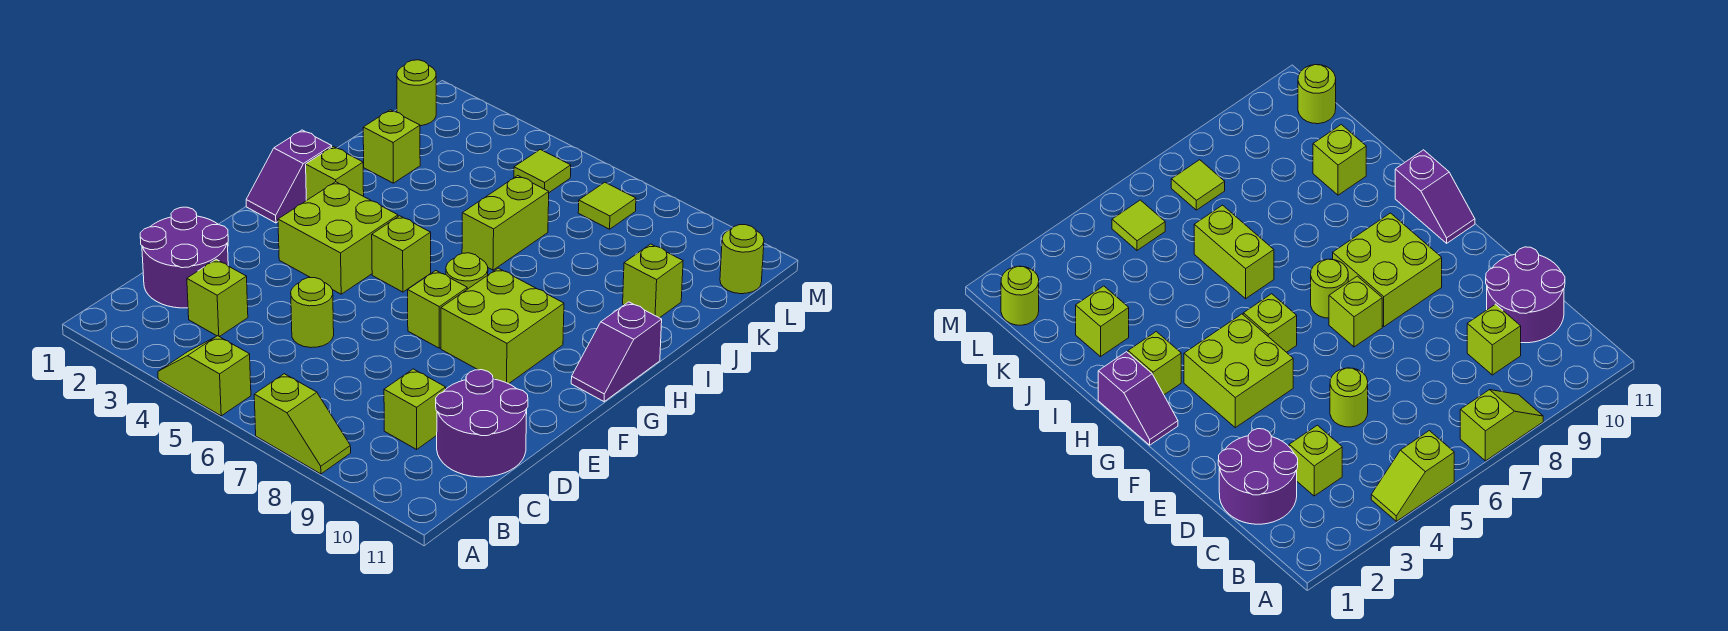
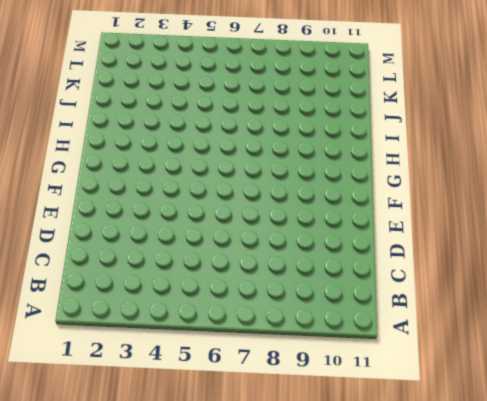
none -> lime slope A4:A5 level 1 top 5
none -> lime slope A7:A8 level 1 top 7
none -> purple round brick C1:D2 level 1

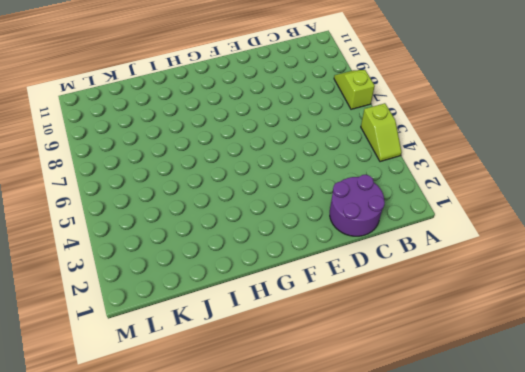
none -> lime brick C3 level 1
none -> lime brick C9 level 1
none -> purple round brick C10:D11 level 1

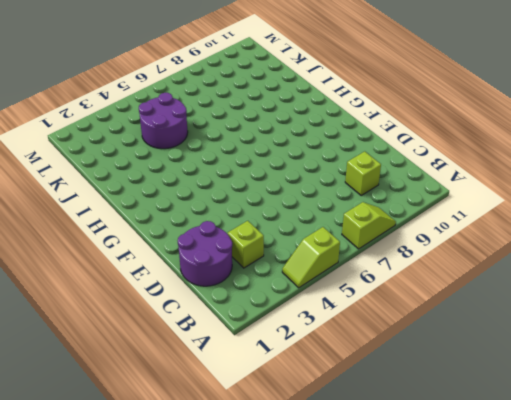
purple round brick J4:K5 level 1 -> purple round brick C10:D11 level 1
none -> lime round brick D5 level 1
none -> lime brick F3:G4 level 1
none -> lime brick F7 level 1

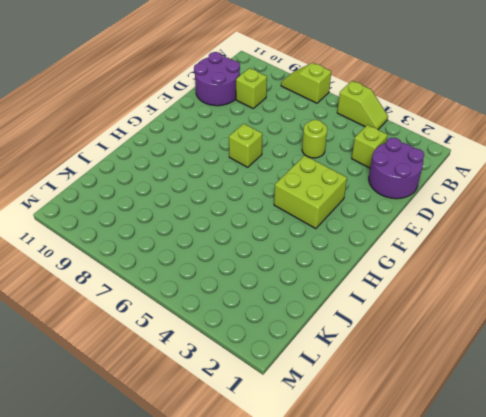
none -> lime brick F8:G9 level 1
none -> purple slope G1:H1 level 1 top H
none -> lime brick G5 level 1

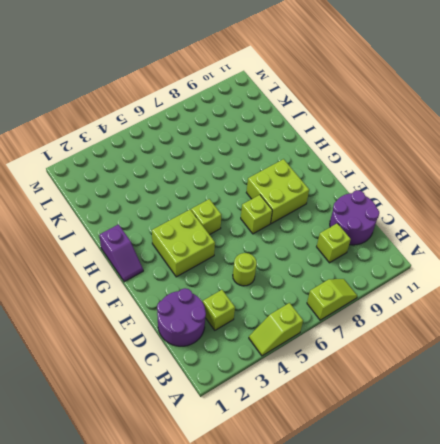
none -> lime round brick G7 level 1
none -> purple slope G11:H11 level 1 top H
none -> lime brick H2 level 1

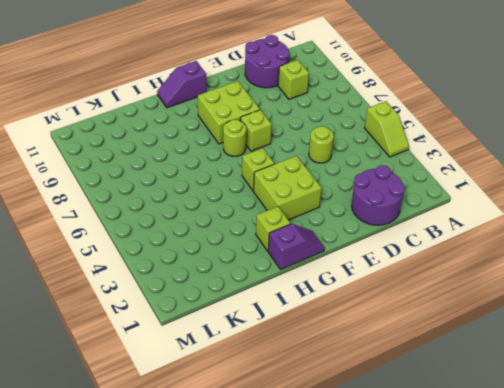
purple slope G11:H11 level 1 top G -> purple slope G11:H11 level 1 top H
none -> lime slope A7:A8 level 1 top 7
none -> lime brick C3 level 1
none -> lime brick I6:J6 level 1

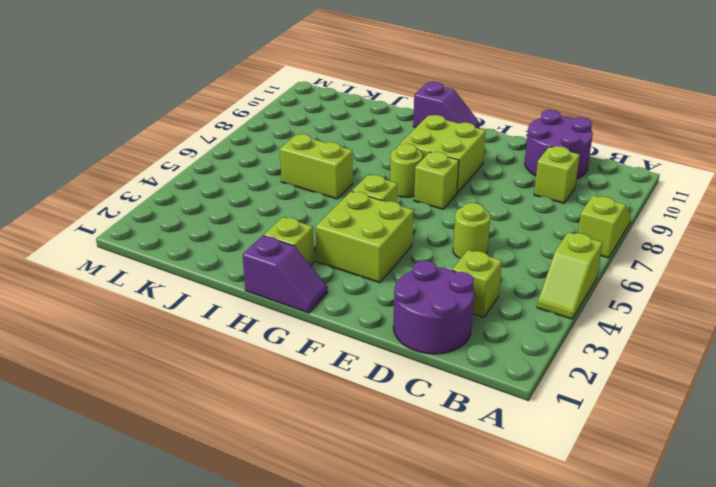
none -> lime brick J2 level 1
none -> lime brick J10 level 1
none -> lime round brick L1 level 1

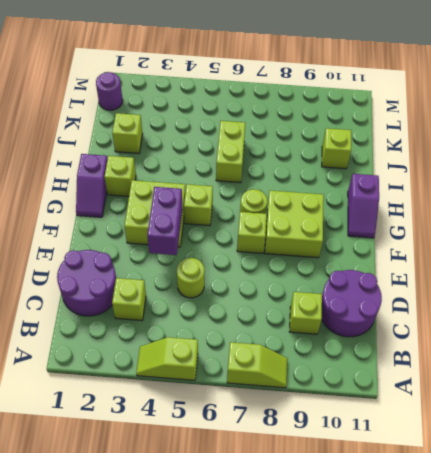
purple brick E4:F4 level 2 -> none
purple round brick L1 level 1 -> lime round brick L1 level 1
none -> lime tile L5 level 1
none -> lime tile L7 level 1
none -> lime round brick L11 level 1

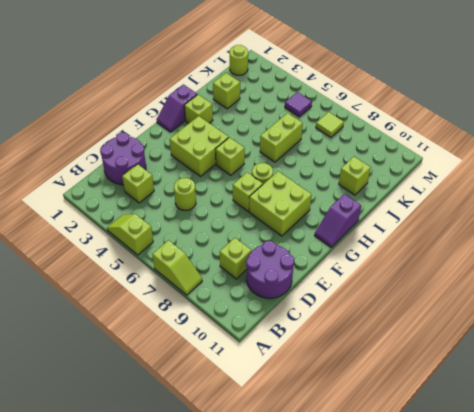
purple tile L5 level 1 -> lime tile L5 level 1
none -> lime round brick L11 level 1

